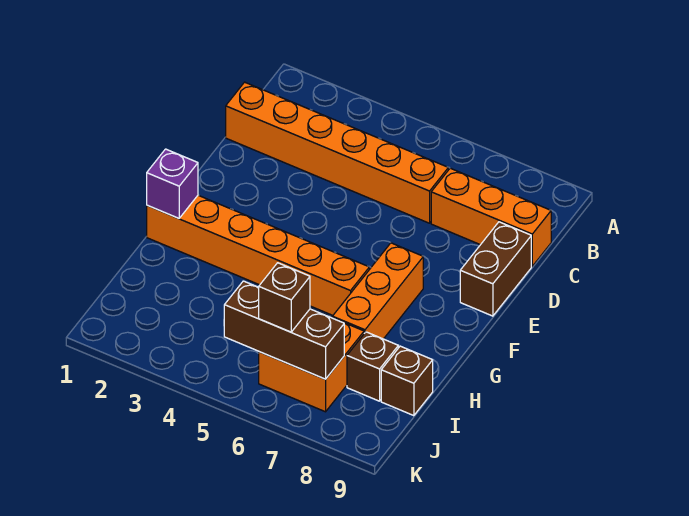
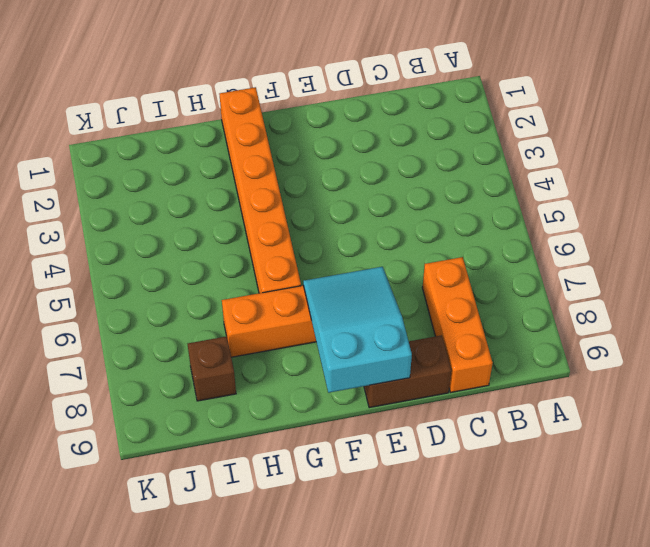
cyan slope E7:F9 level 2 top 9 -> none
none -> orange brick C1:C6 level 1
none -> orange brick I6:J7 level 1

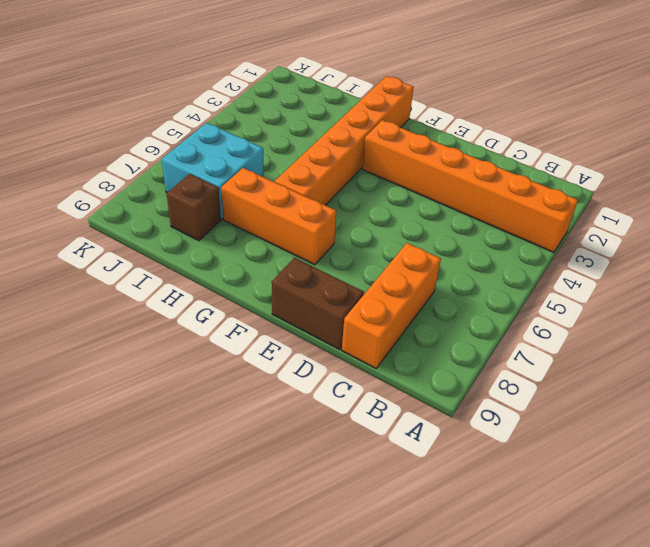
orange brick A3:F3 level 1 -> orange brick C1:C6 level 1
cyan brick I6:J7 level 1 -> orange brick I6:J7 level 1
none -> brown brick I9 level 1
none -> purple brick G1 level 2

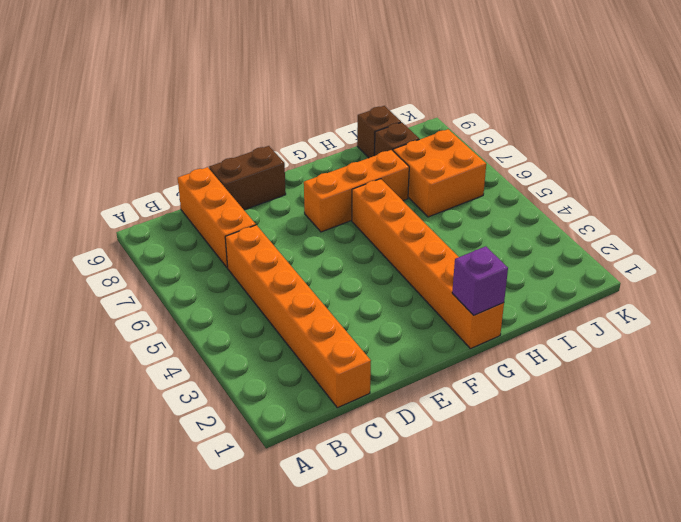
none -> brown brick J5:J7 level 2
none -> brown brick J6 level 3

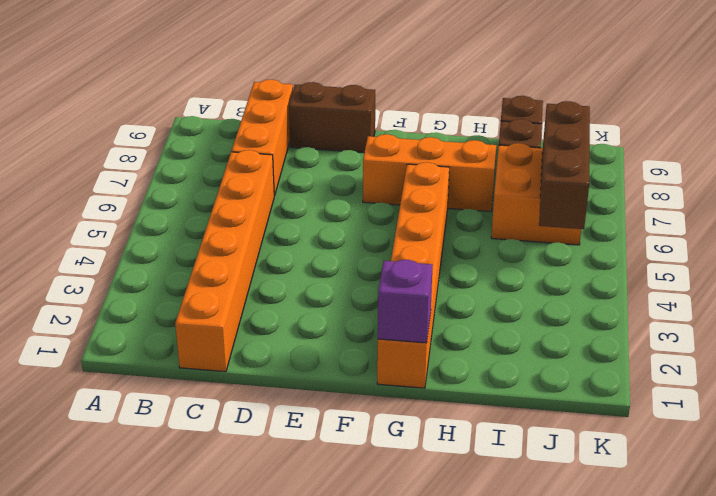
none -> brown brick J6 level 3

